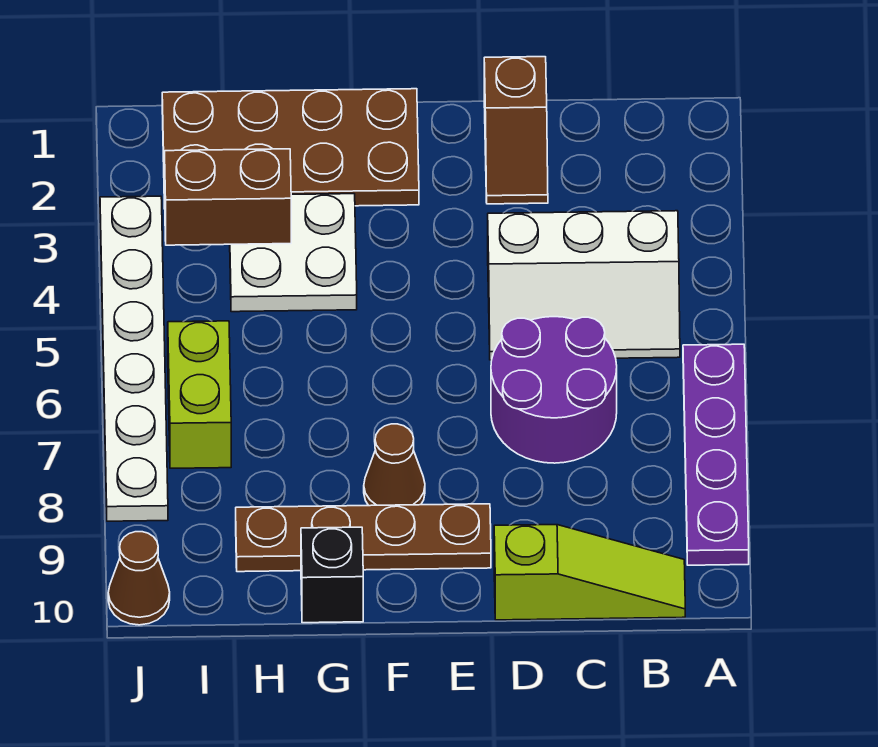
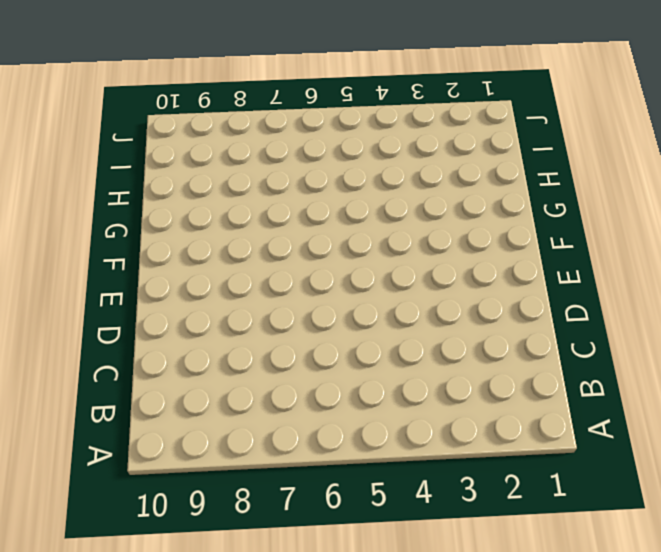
none -> purple plate A6:A9 level 1
none -> white slope B4:D5 level 1 top 4
none -> lime slope B10:D10 level 1 top D

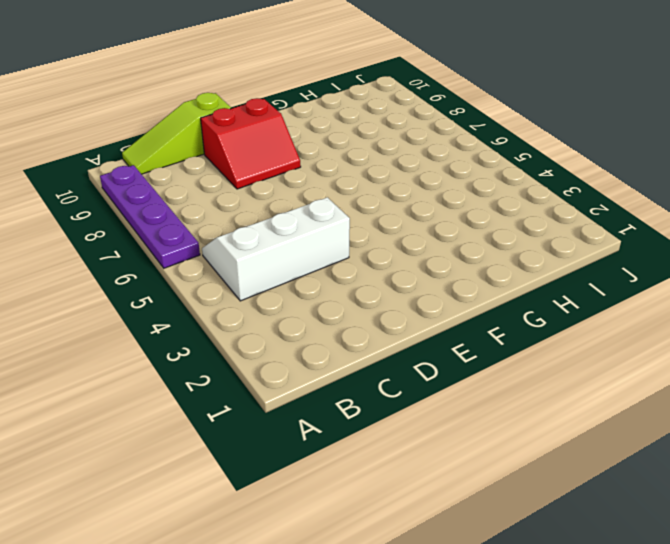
red slope D8:E9 level 1 top 9 -> brown plate E9:H9 level 1
none -> purple round brick C6:D7 level 1
none -> brown slope D1:D2 level 1 top 1
none -> brown plate F1:I2 level 1

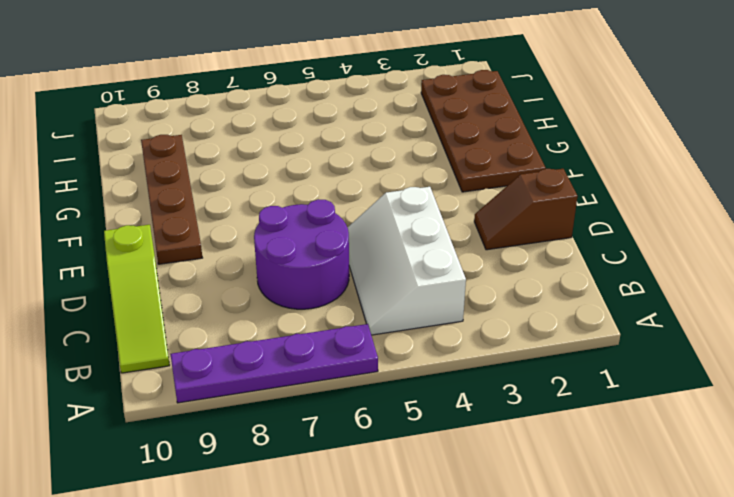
none -> brown cone F8 level 1
none -> white plate G3:H4 level 1
none -> black brick G10 level 1

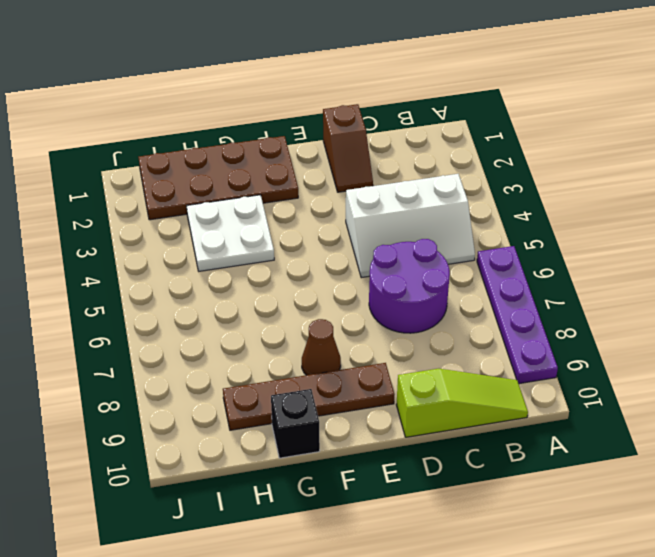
none -> lime brick I6:I7 level 1
none -> white plate J3:J8 level 1
none -> brown cone J10 level 1

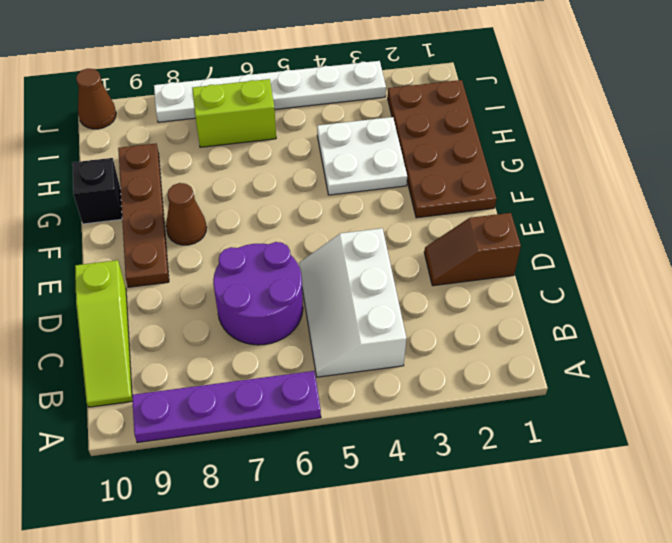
none -> brown brick H3:I3 level 2

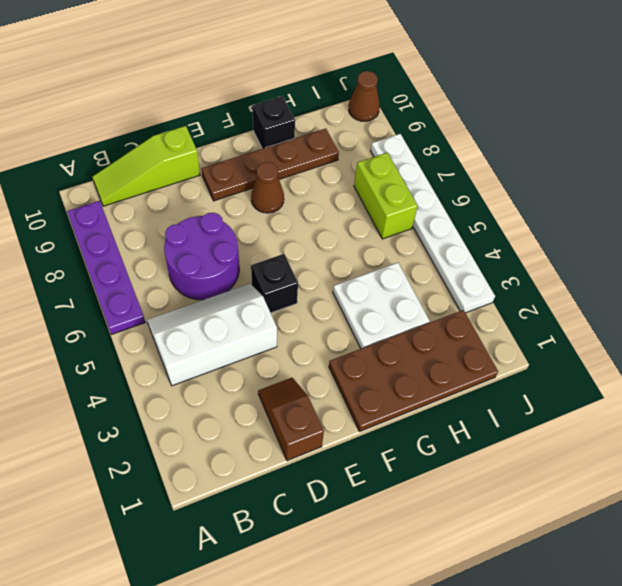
black brick E5 level 1 -> none
none -> brown brick H3:I3 level 2

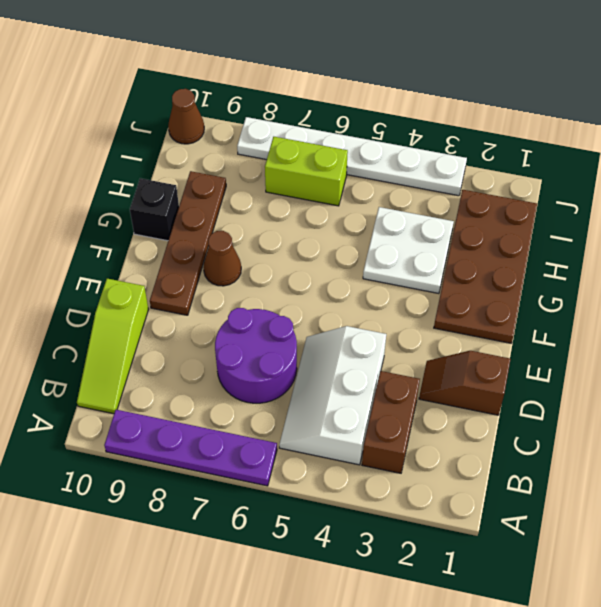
brown brick B3:C3 level 1 -> brown brick H3:I3 level 2

